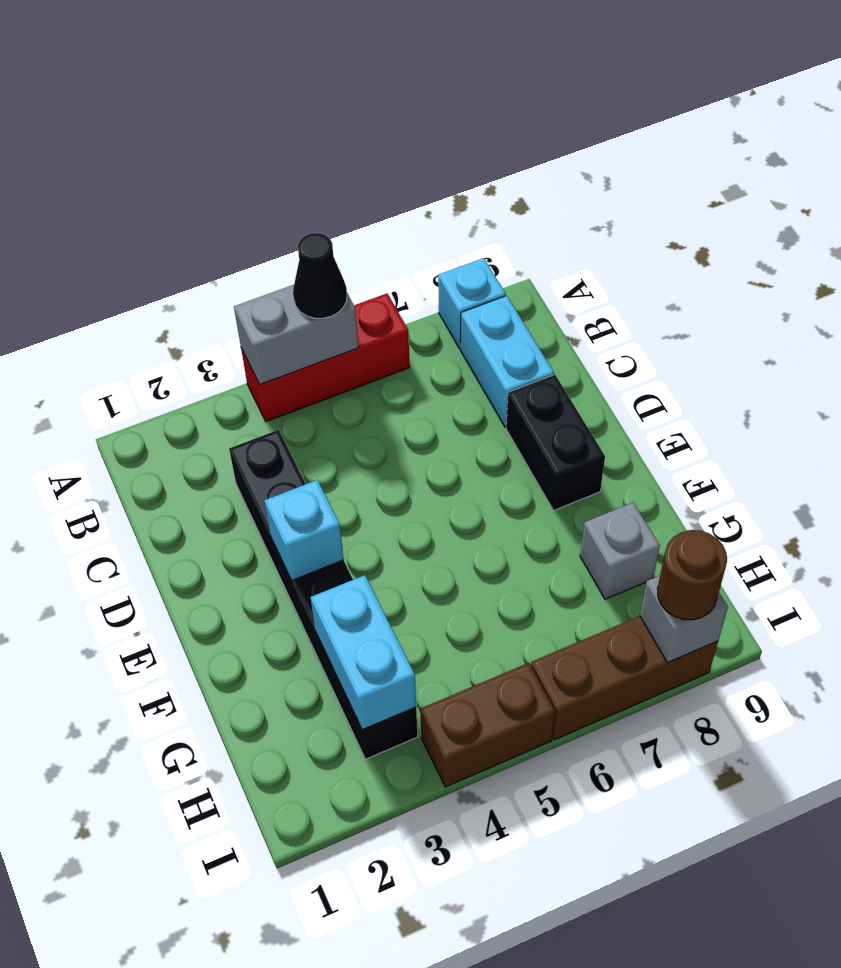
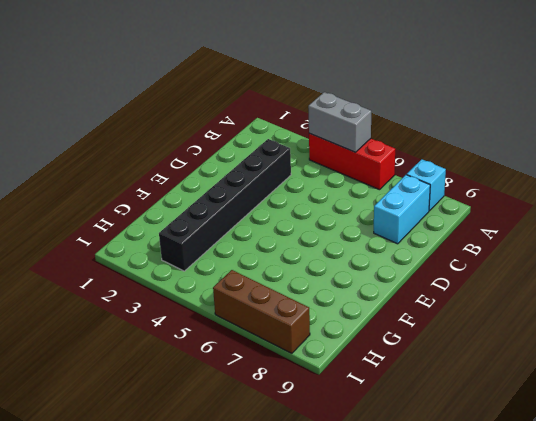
none -> black brick D8:E8 level 1
none -> grey brick G8 level 1
none -> brown brick I4:I5 level 1

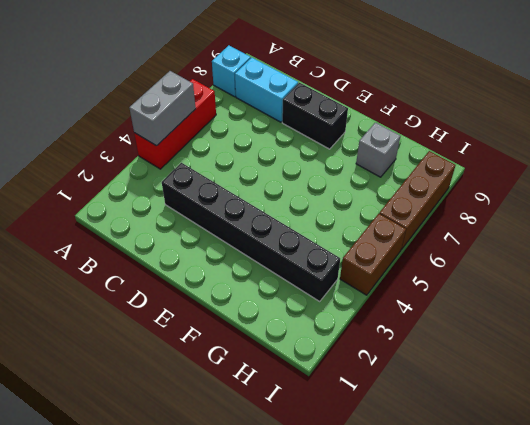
none -> cyan brick E3 level 2
none -> cyan brick G3:H3 level 2
none -> grey brick I8 level 2

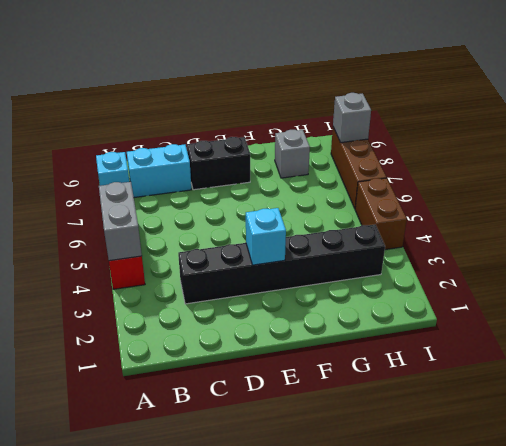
none -> cyan brick G3:H3 level 2
none -> black cone A5 level 3
none -> brown round brick I8 level 3

